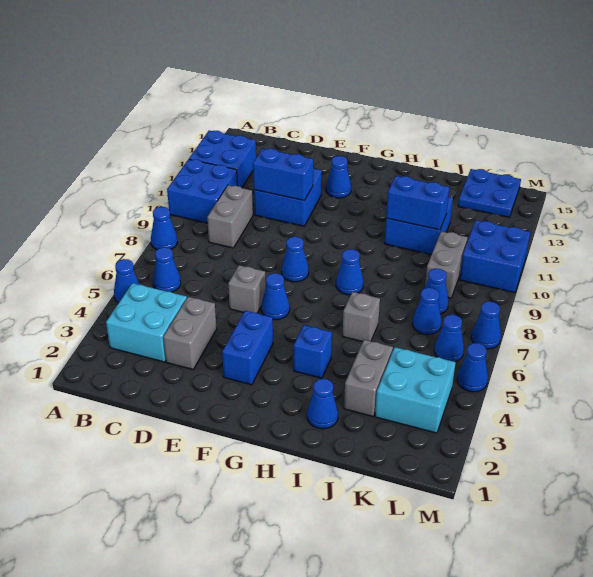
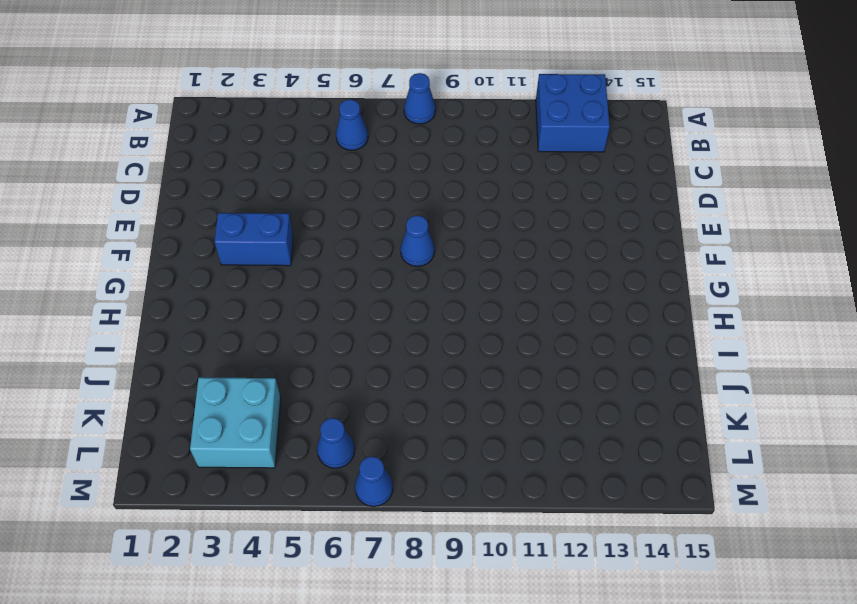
none -> blue cone A5 level 1
none -> blue brick A10:B11 level 1
none -> cyan brick B3:C4 level 1
none -> grey brick C9:C10 level 1

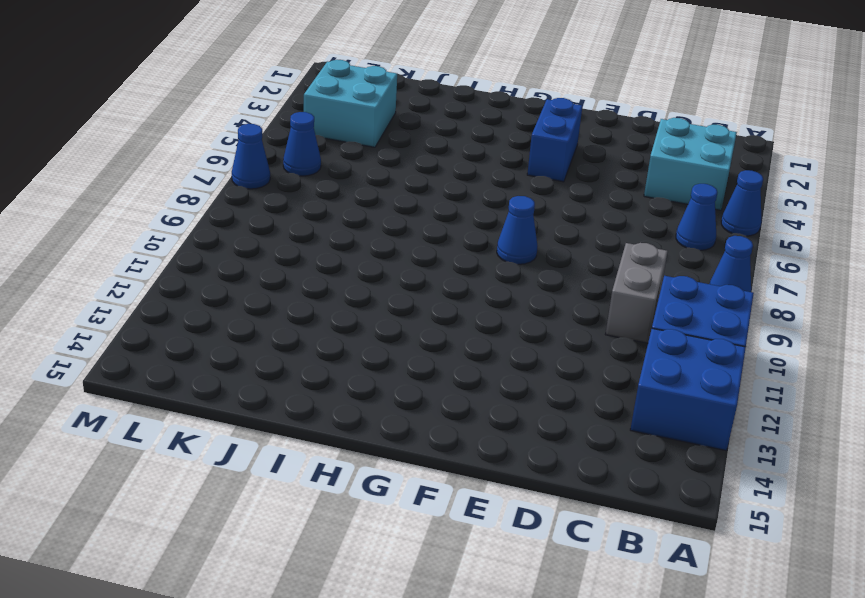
none -> grey brick D3:D4 level 1
none -> blue brick D11:E12 level 1
none -> grey brick E6 level 1
none -> blue cone F6 level 1

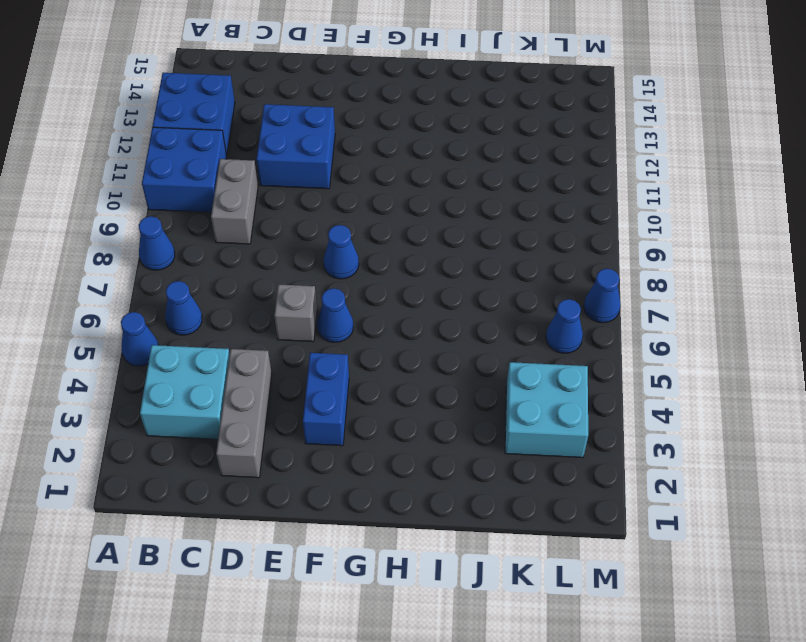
grey brick D2:D4 level 1 -> grey brick D3:D4 level 1
none -> blue cone F13 level 1
none -> blue brick H4 level 1
none -> blue cone H8 level 1
none -> blue cone I2 level 1

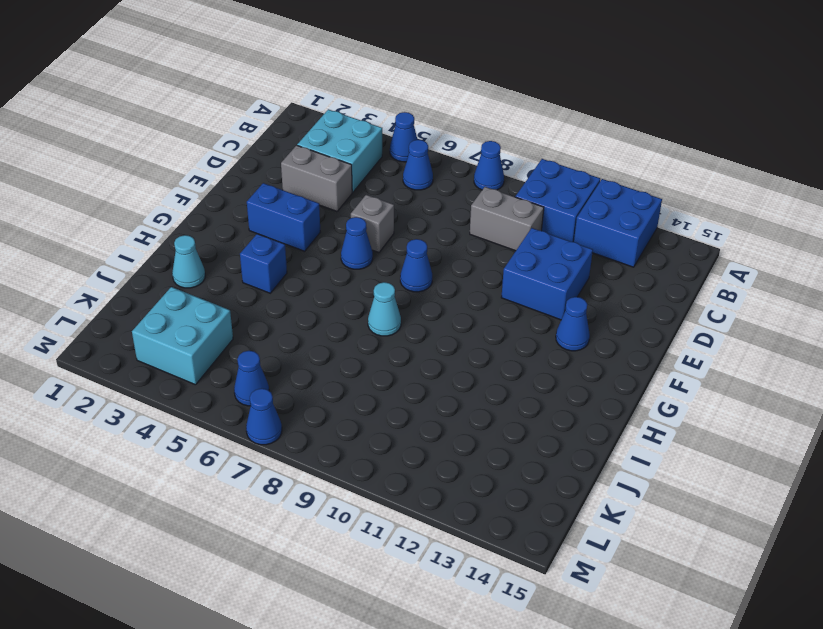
cyan cone H8 level 1 -> blue cone H8 level 1
cyan cone I2 level 1 -> blue cone I2 level 1
none -> grey brick I6 level 1
none -> blue brick I11:J12 level 1
none -> grey brick J3:J4 level 1
none -> blue cone K7 level 1

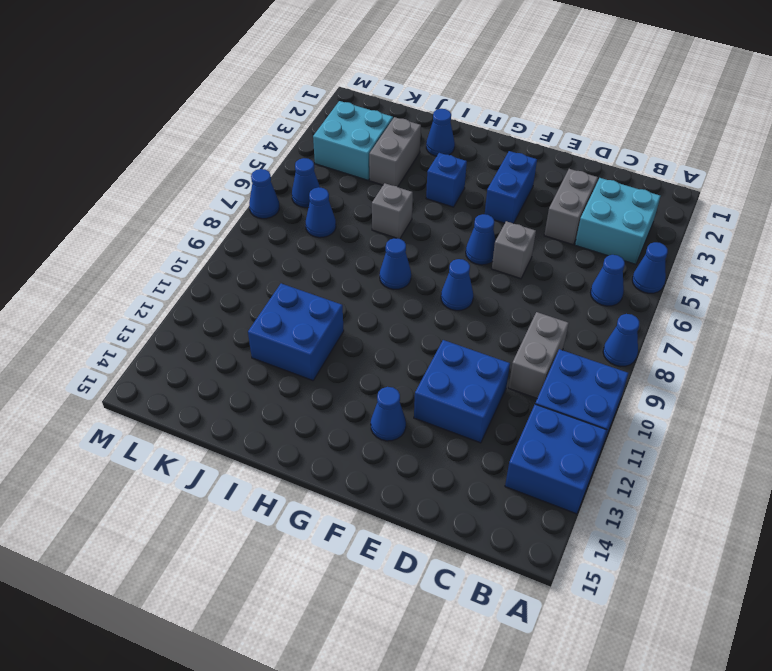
none -> blue cone K8 level 1
none -> grey brick K9:K10 level 1
none -> blue plate K14:L15 level 1
none -> blue brick L10:M11 level 1

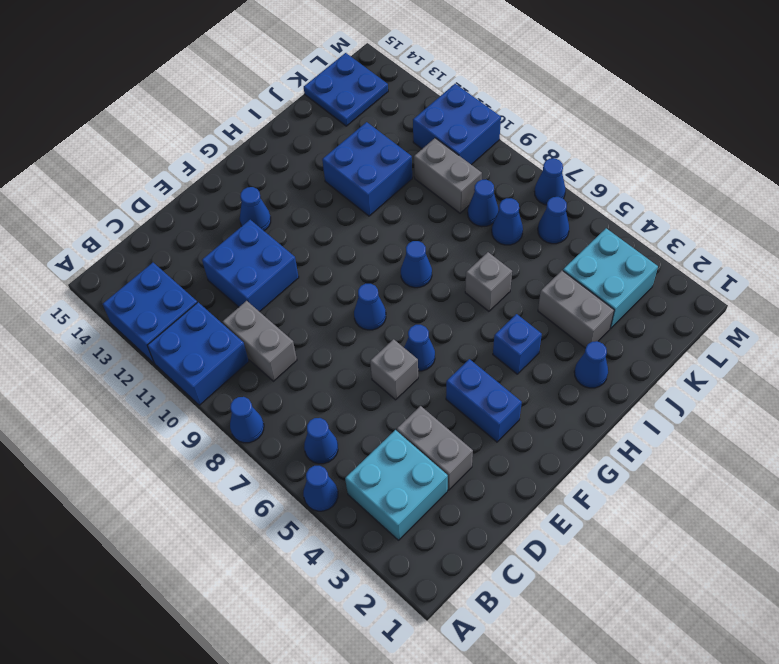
none -> blue cone M5 level 1
none -> blue brick D11:E11 level 2
none -> blue brick I11:J11 level 2

